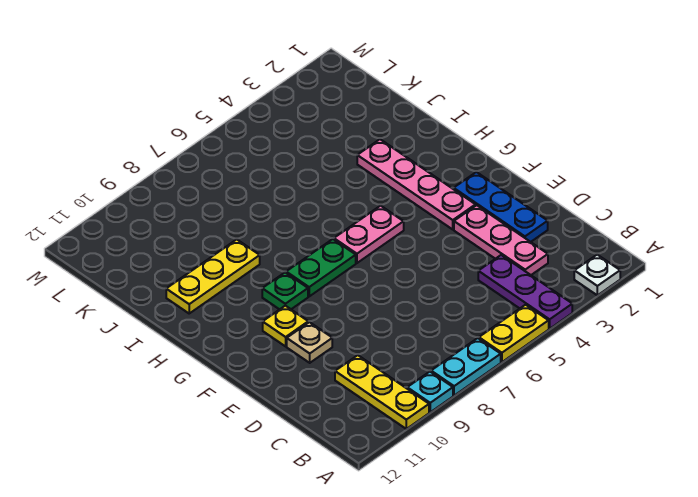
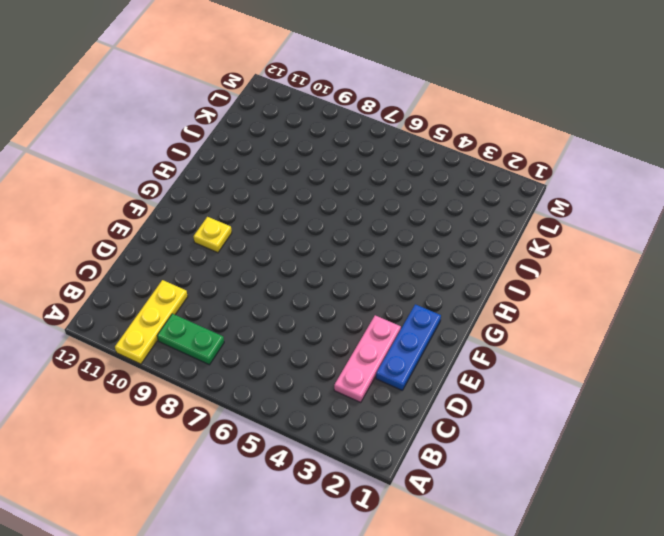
green plate B8:B9 level 1 -> green plate G7:G8 level 1
none -> white plate A2 level 1
none -> purple plate A4:C4 level 1
none -> yellow plate A5:A6 level 1

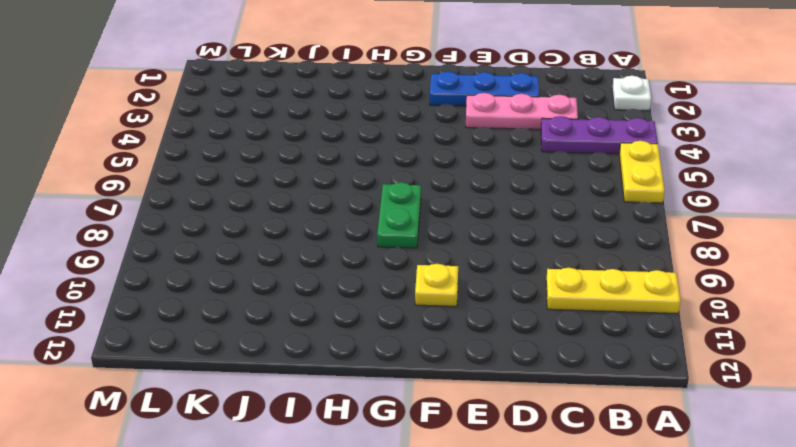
none -> cyan plate A7:A8 level 1
none -> cyan plate A9 level 1
none -> tan plate E10 level 1

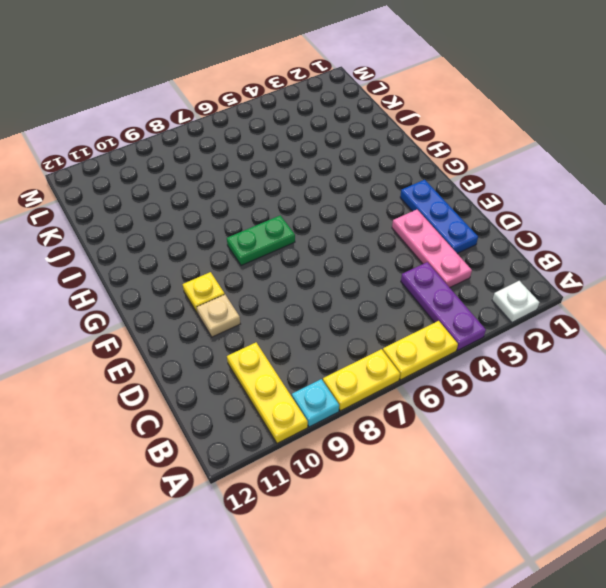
yellow plate A7:A8 level 1 -> cyan plate A7:A8 level 1
none -> pink plate F3:I3 level 1
none -> pink plate G5:G6 level 1
none -> green plate G9 level 1

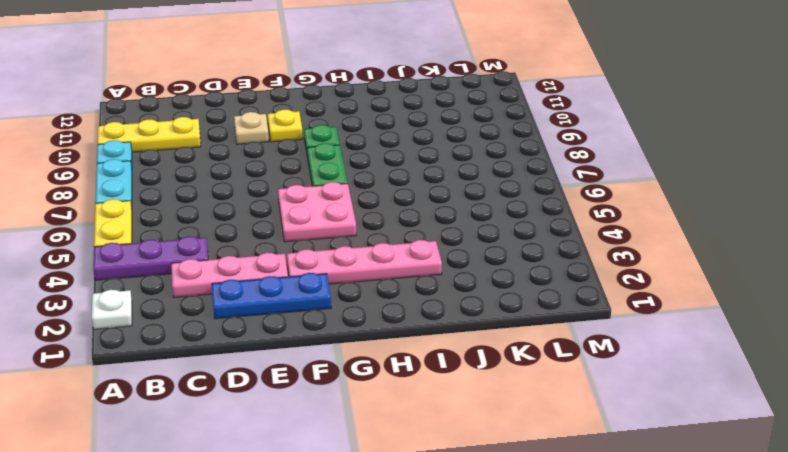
pink plate F5:G6 level 1 -> pink plate G5:G6 level 1
none -> yellow plate I9:I11 level 1

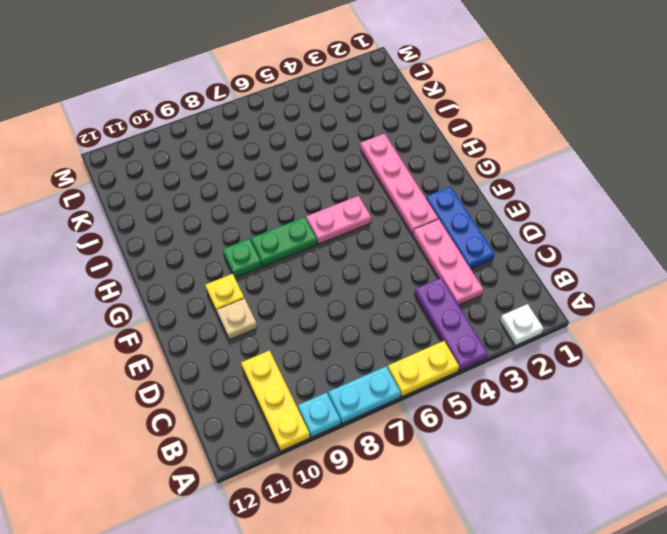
none -> yellow plate I9:I11 level 1

